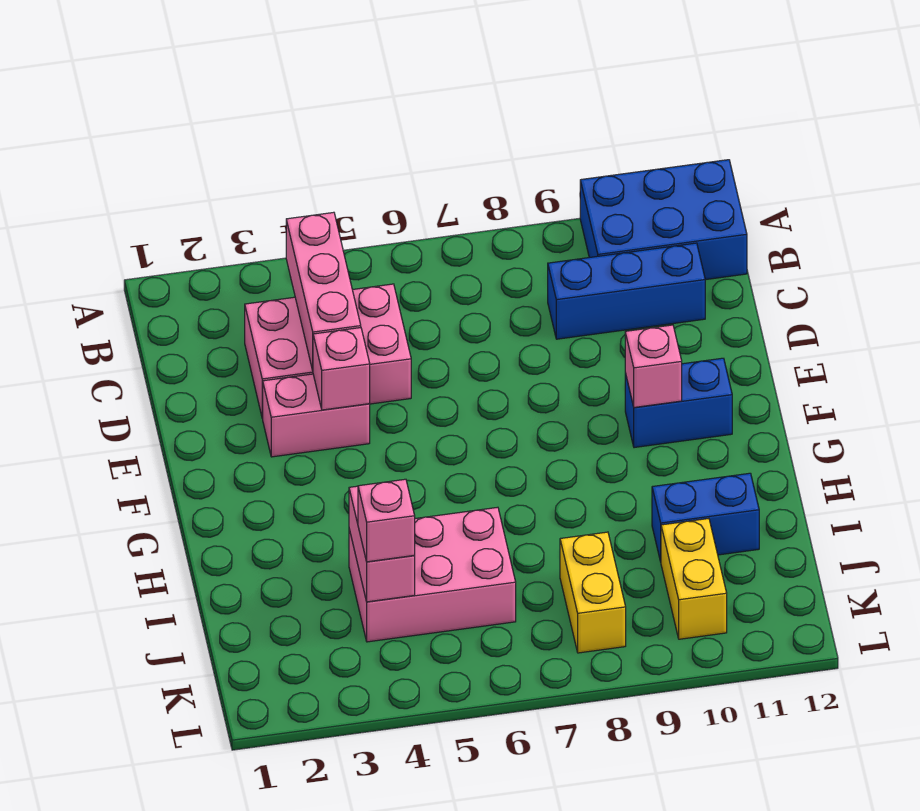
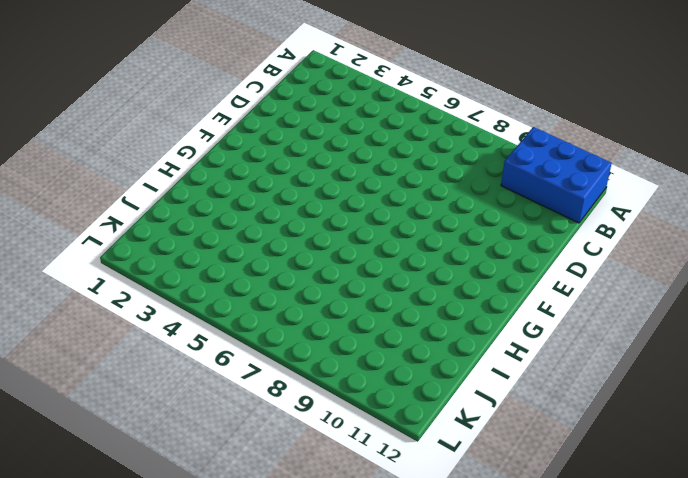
none -> pink brick C3:D5 level 1
none -> blue brick C9:C11 level 1
none -> pink brick E3:E4 level 1

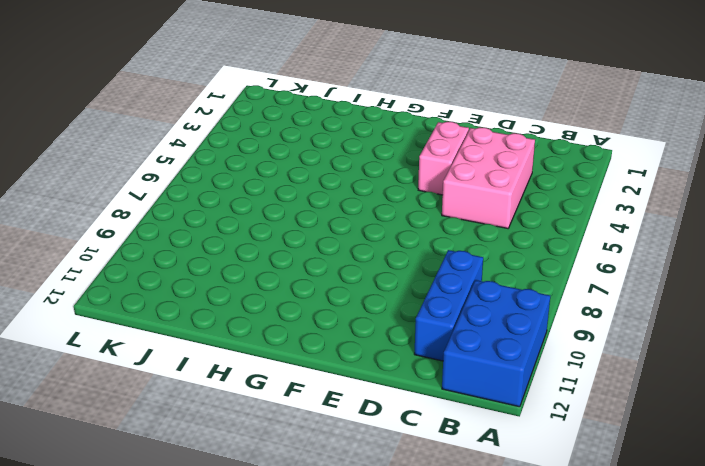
none -> blue brick F10:F11 level 1
none -> pink brick I4:J6 level 1
none -> blue brick I10:I11 level 1

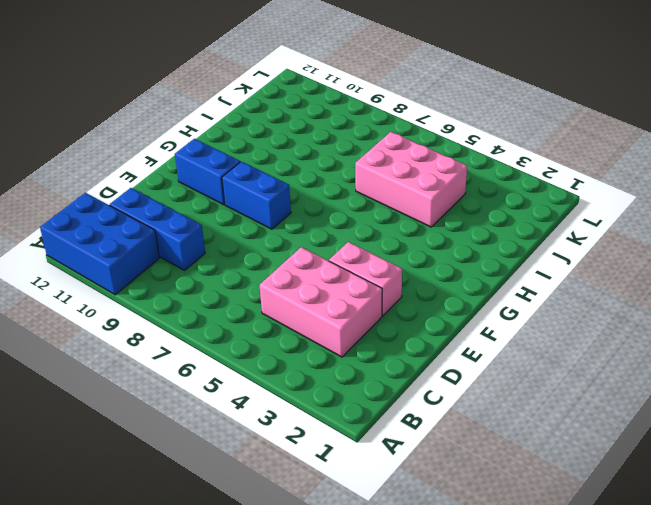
blue brick F8:F9 level 1 -> blue brick I10:I11 level 1
none -> yellow brick J8:K8 level 1
none -> yellow brick J10:K10 level 1
none -> pink brick B4:D4 level 2

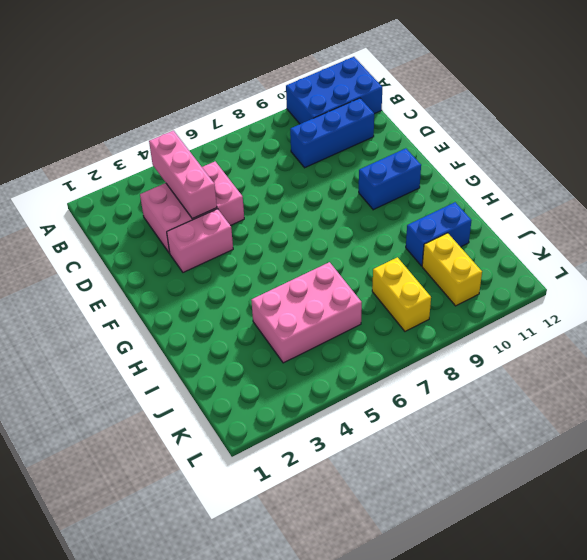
none -> pink brick E4 level 2
none -> pink brick F10 level 2
none -> pink brick I4:J4 level 2

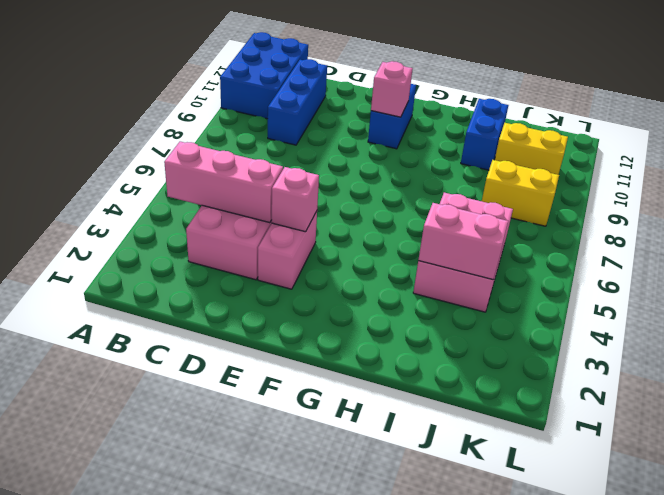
none -> pink brick J4 level 3

